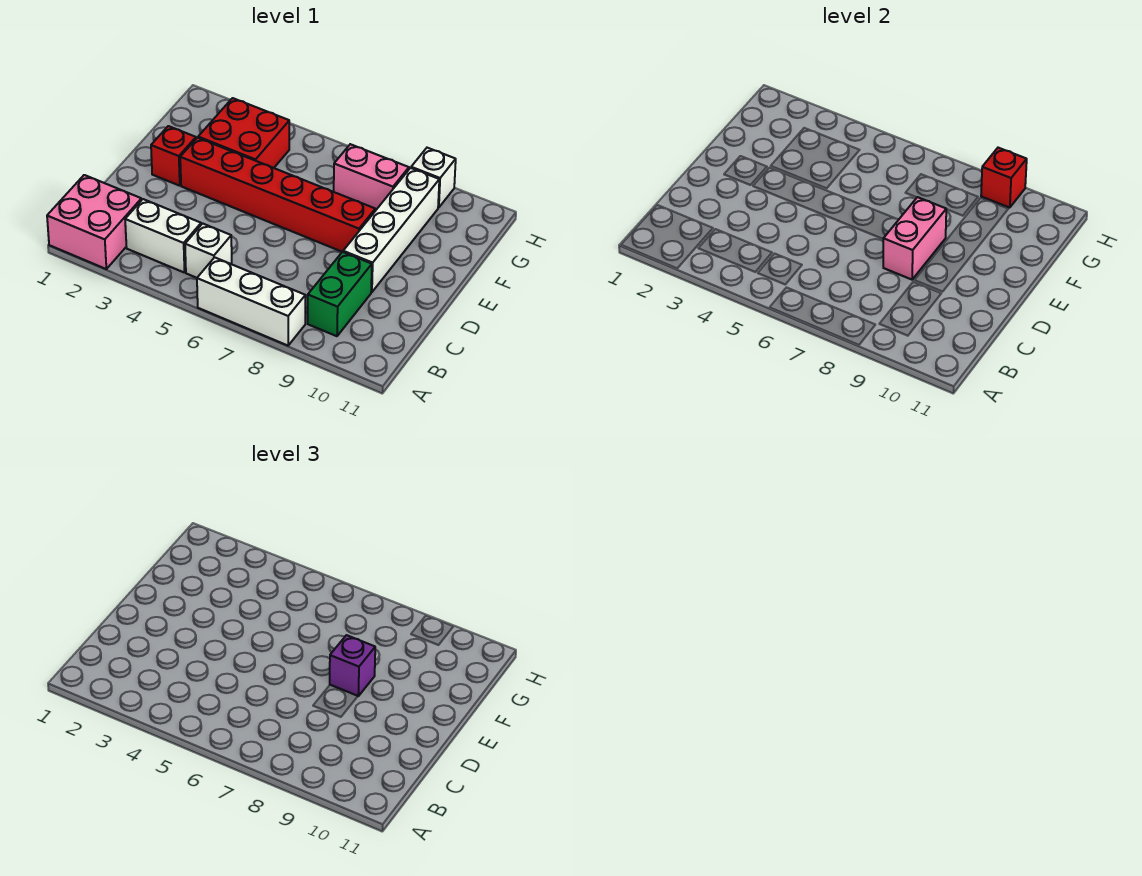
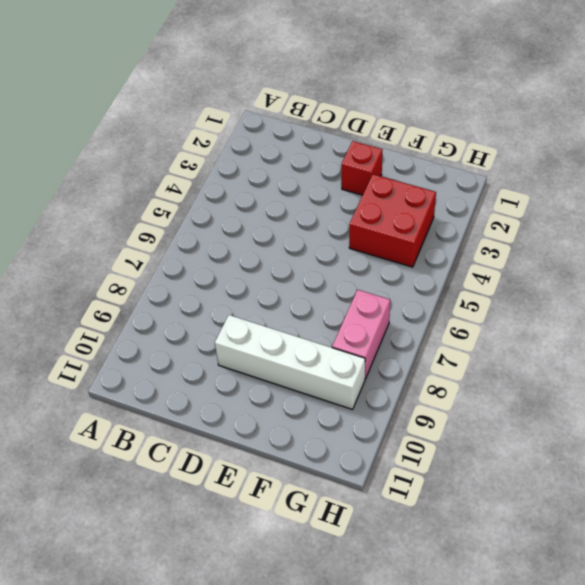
none -> pink brick A1:B2 level 1
none -> white brick A6:A8 level 1
none -> white brick B3:B4 level 1

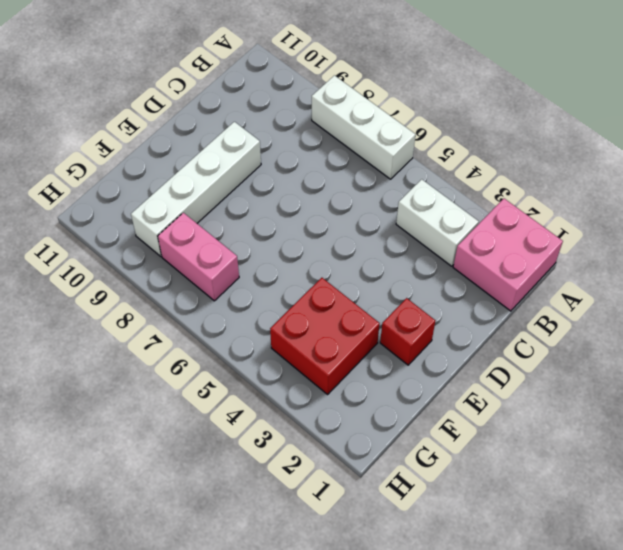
none -> white brick B5 level 1
none -> green brick B9:C9 level 1
none -> red brick E3:E8 level 1

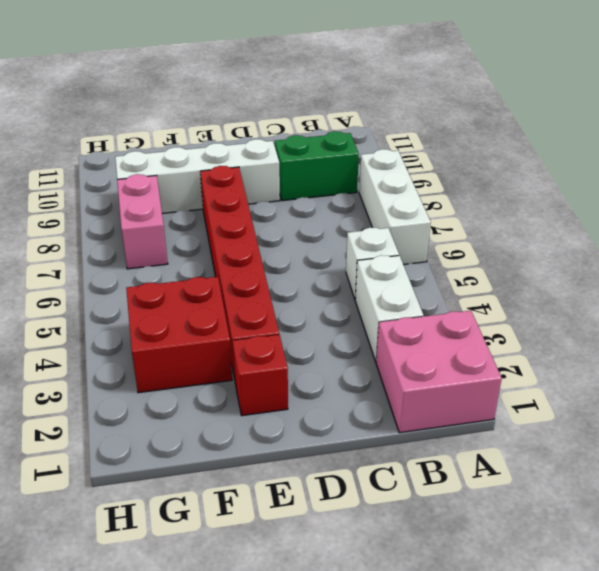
none -> white brick H9 level 1
none -> pink brick D8:E8 level 2
none -> red brick H9 level 2

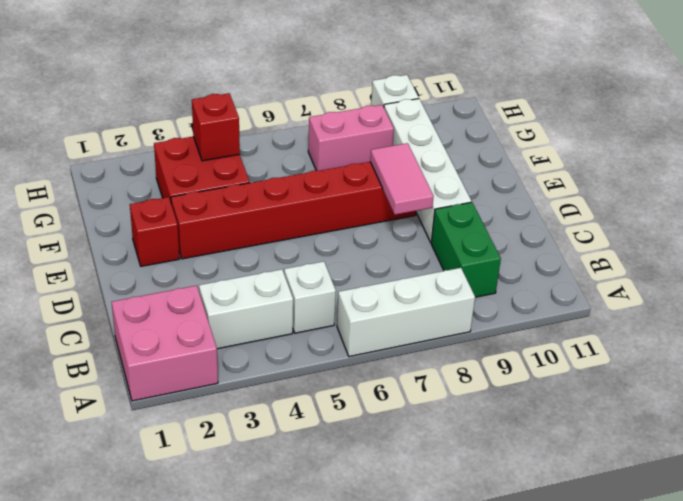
pink tile D8:E8 level 2 -> pink brick D8:E8 level 2
red brick G4 level 2 -> red brick H9 level 2
none -> purple brick E8 level 3

